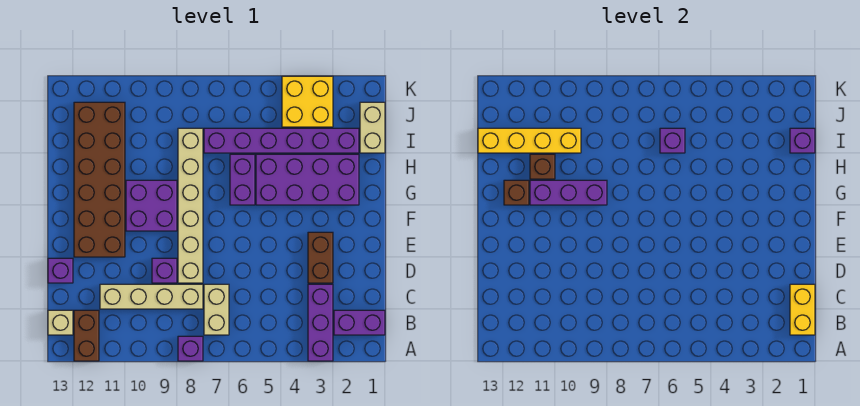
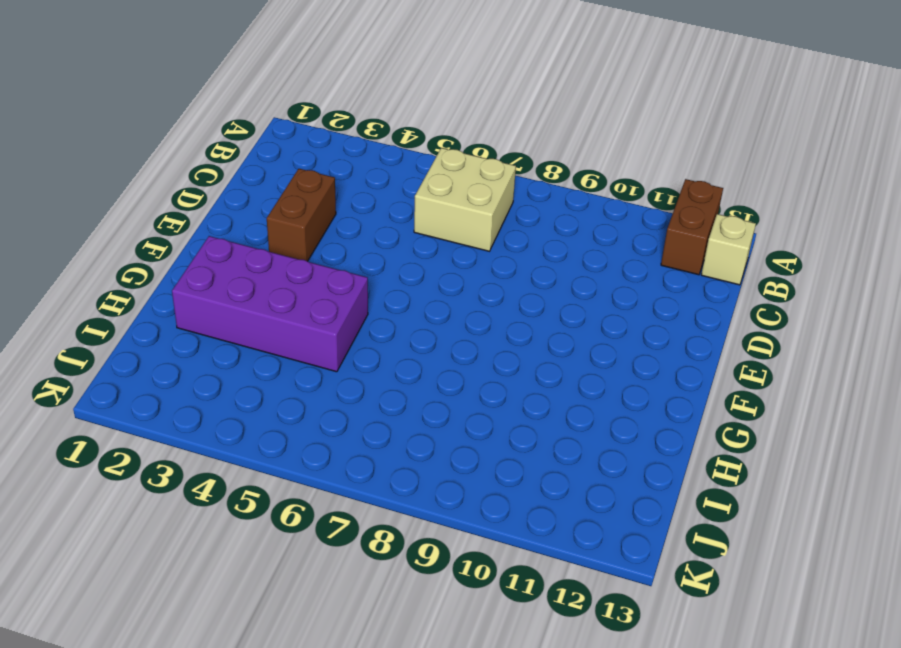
tan brick B6:C7 level 1 -> tan brick B7:C7 level 1
none -> purple brick A3:C3 level 1
none -> purple brick A8 level 1
none -> purple brick B1:B2 level 1

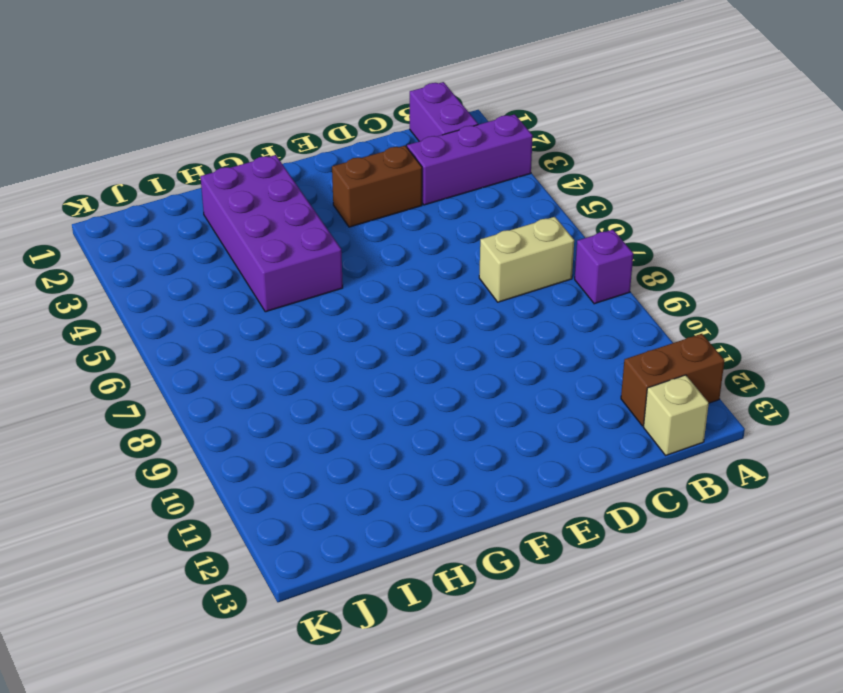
none -> tan brick C8:C11 level 1
none -> tan brick D8:I8 level 1
none -> purple brick D9 level 1

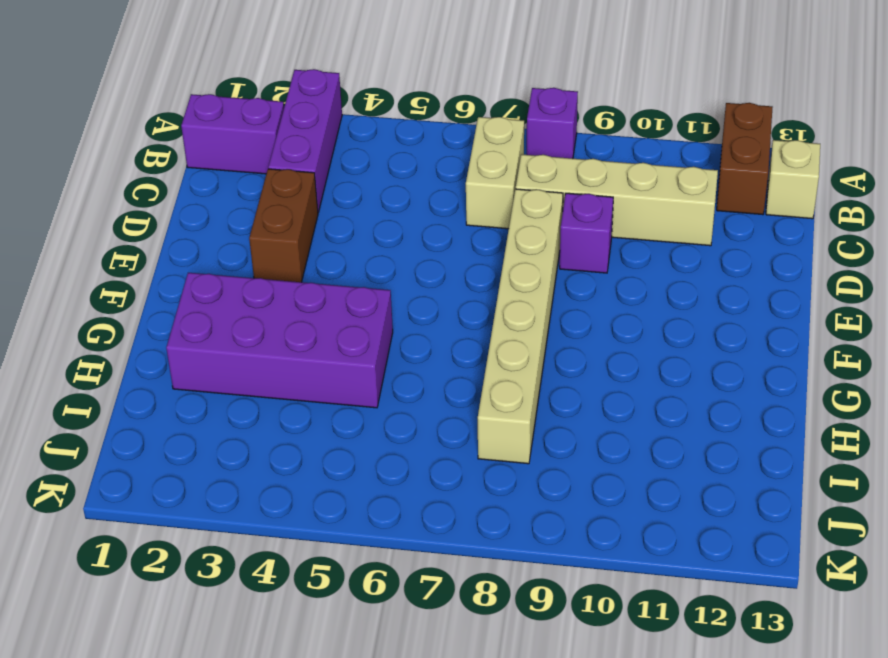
none -> purple brick D13 level 1
none -> brown brick E11:J12 level 1
none -> purple brick F9:G10 level 1

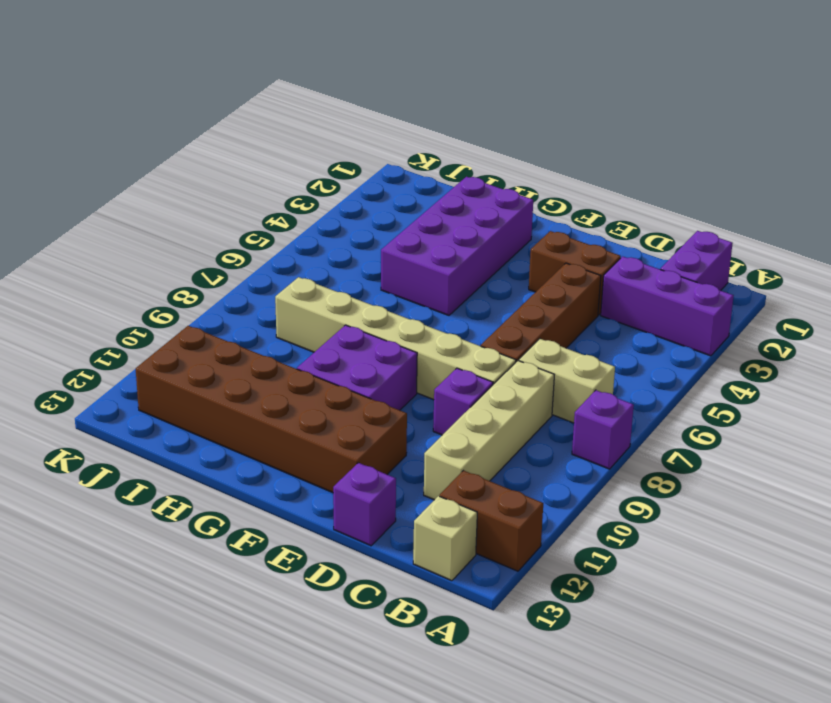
brown brick D4:D7 level 1 -> none
none -> purple brick G6:H6 level 1
none -> tan brick I1:J1 level 1
none -> purple brick I2:I7 level 1

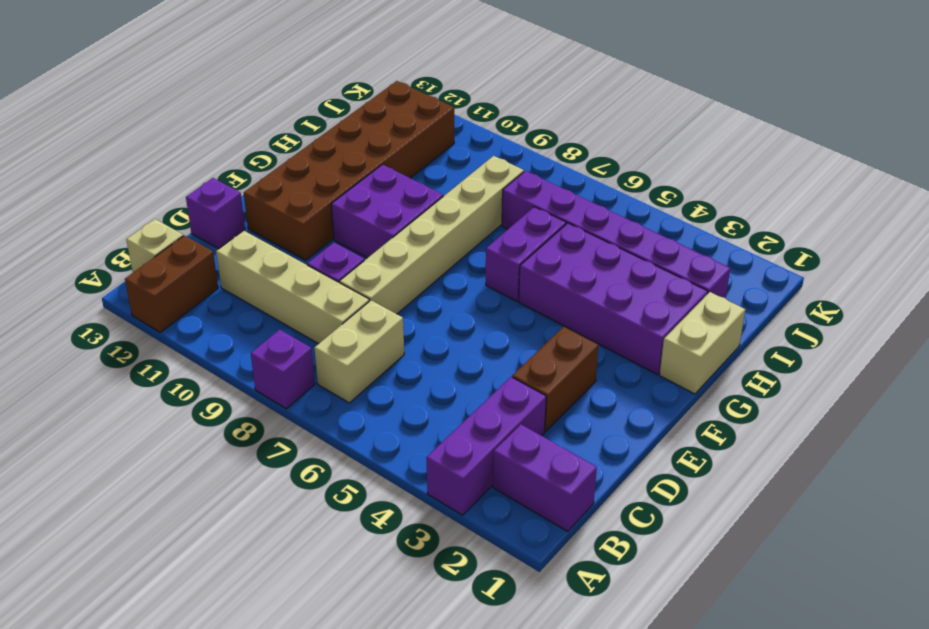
tan brick G1:H1 level 1 -> tan brick I1:J1 level 1
none -> yellow brick J3:K4 level 1
none -> yellow brick B1:C1 level 2
none -> purple brick G9:G11 level 2

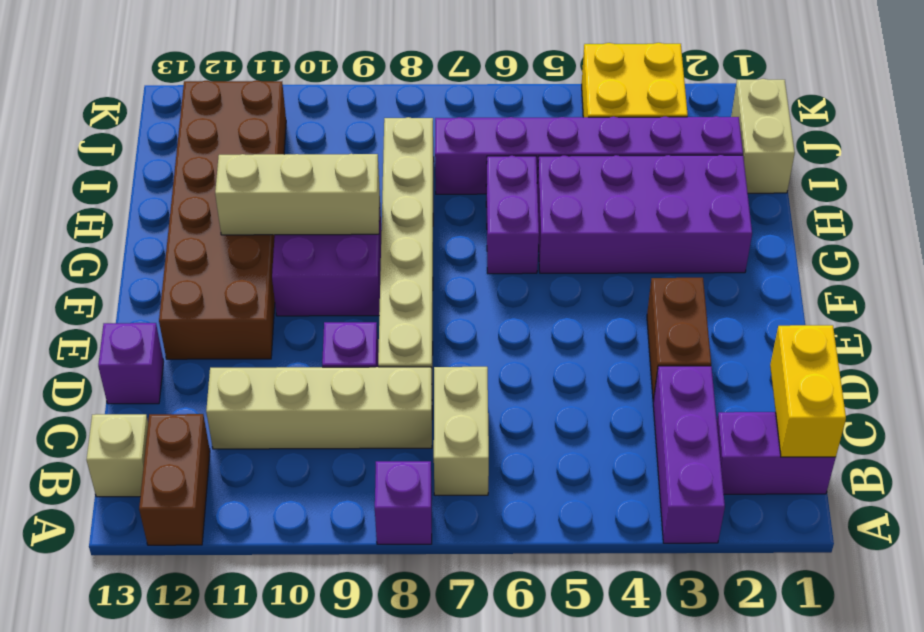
tan brick G9:G11 level 2 -> purple brick G9:G11 level 2
none -> brown brick G12 level 2
none -> brown brick H11 level 2
none -> purple brick I1 level 2

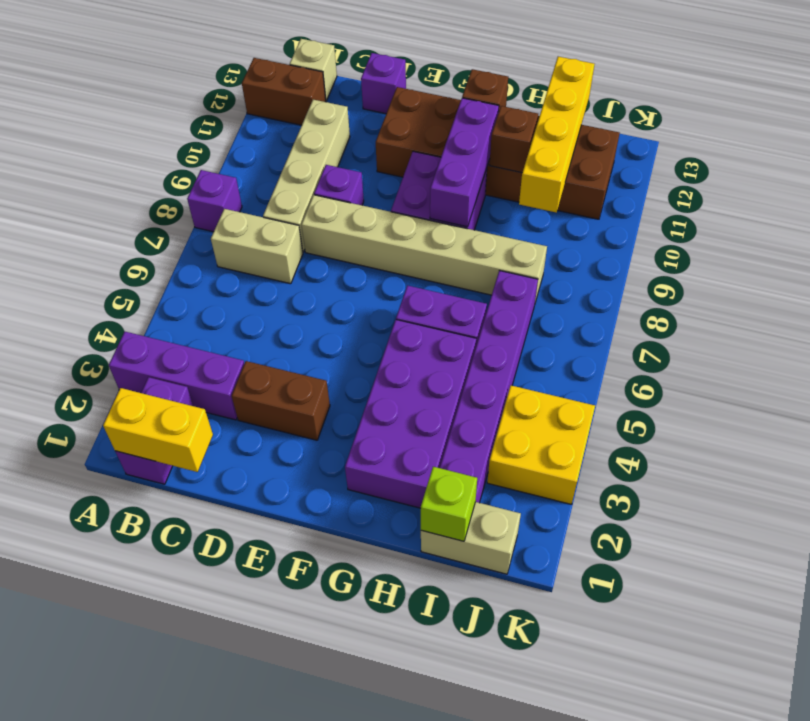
lime brick I1 level 2 -> purple brick I1 level 2
none -> purple brick I6 level 2

